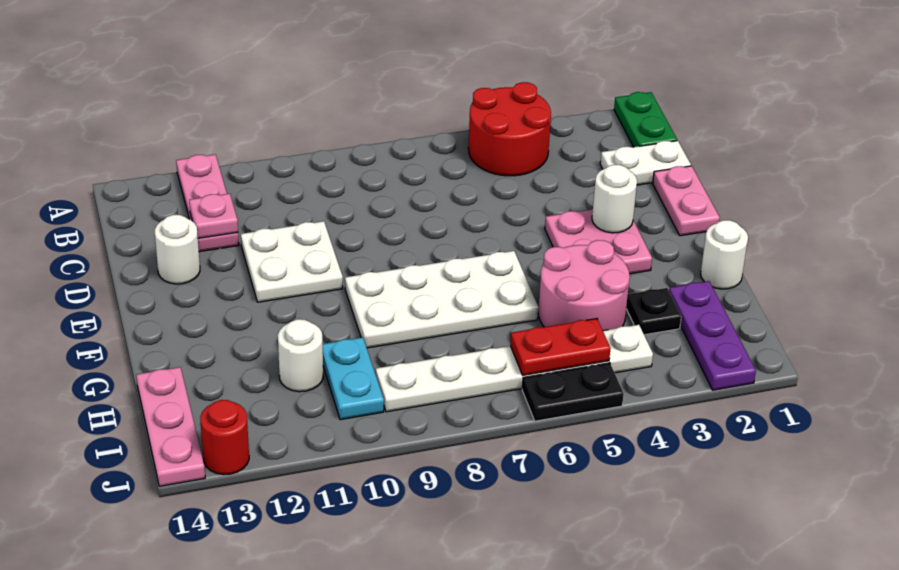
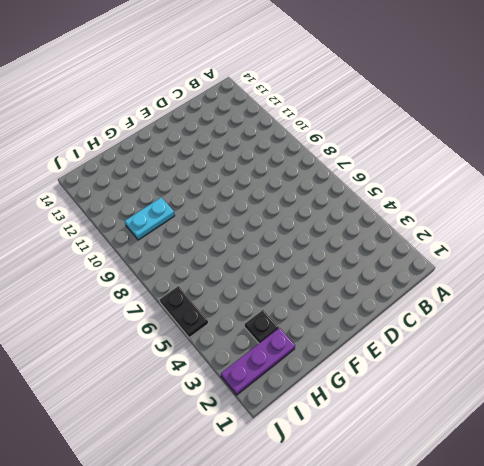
none -> green plate A1:B1 level 1
none -> red round brick A4:B5 level 1
none -> pink plate A12:C12 level 1

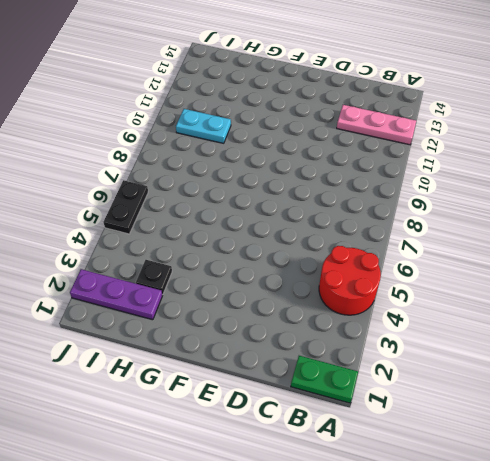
none -> white plate C1:C2 level 1
none -> pink plate D1:E1 level 1
none -> white plate D10:E11 level 1

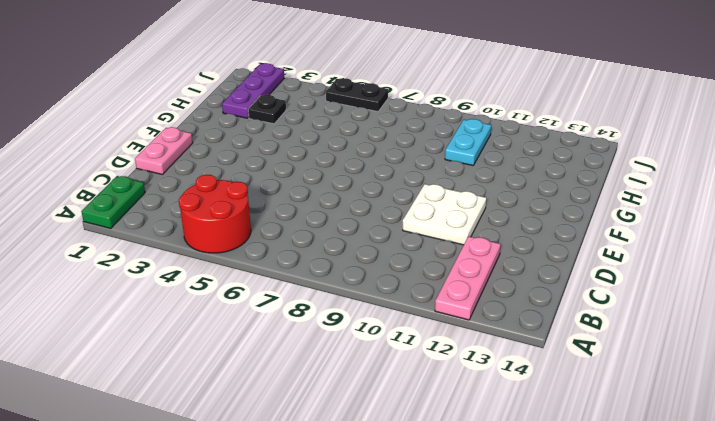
none -> white plate C1:C2 level 1
none -> white round brick D13 level 1
none -> pink plate E3:F4 level 1

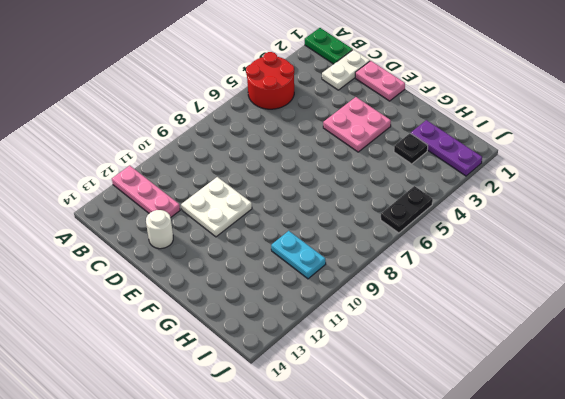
none -> white plate F6:G9 level 1
none -> white round brick G1 level 1
none -> pink round brick G4:H5 level 1

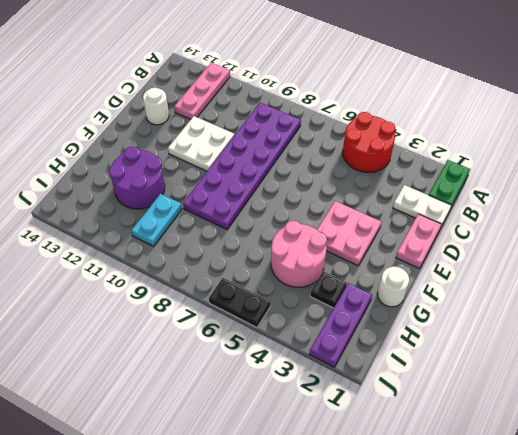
purple plate B8:G9 level 1 -> white plate F6:G9 level 1
purple round brick G11:H12 level 1 -> white round brick H11 level 1
none -> pink plate H14:J14 level 1
none -> white plate I4:I9 level 1
none -> red round brick J13 level 1

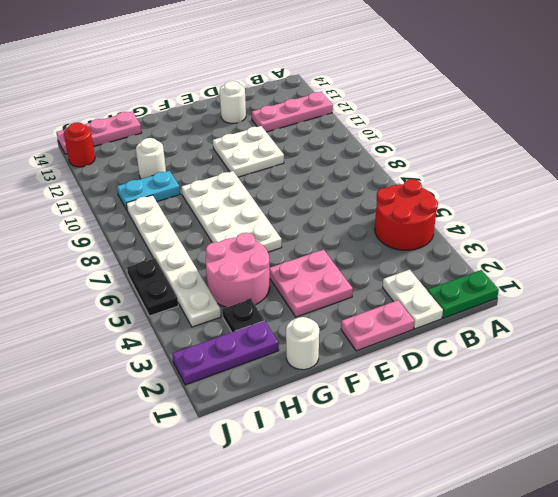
none -> pink plate C12 level 2
none -> white round brick E3 level 2
none -> red plate I5:I6 level 2

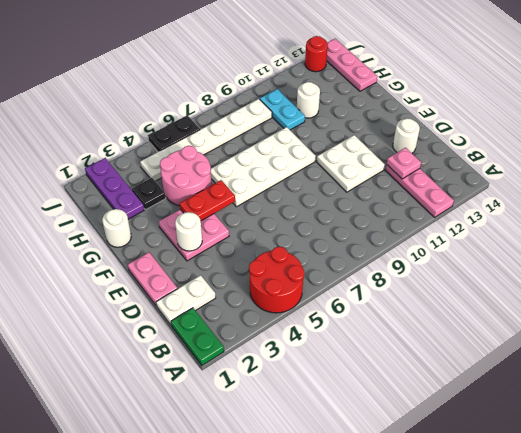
red plate F4:F5 level 2 -> red plate I5:I6 level 2

